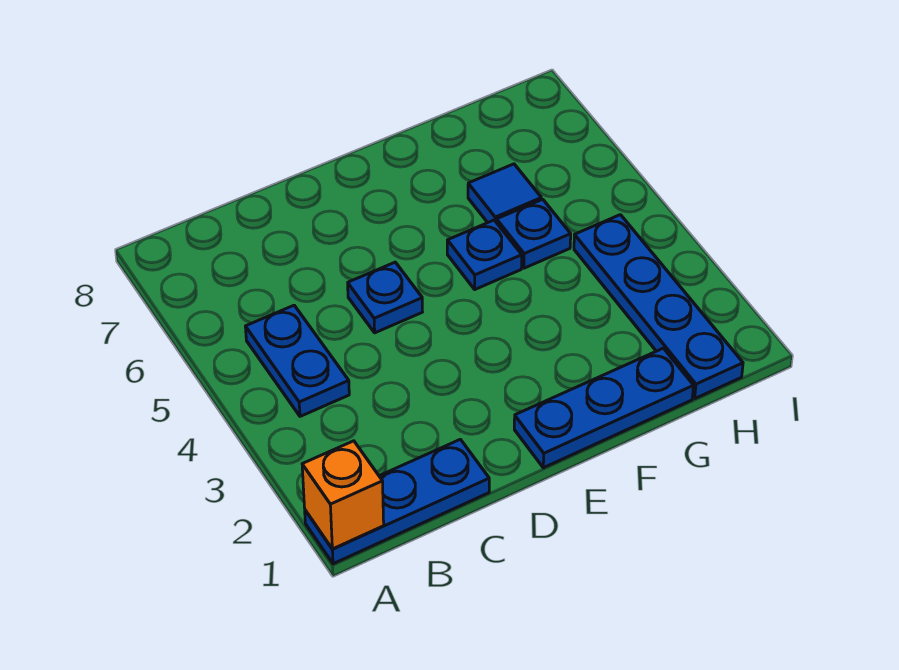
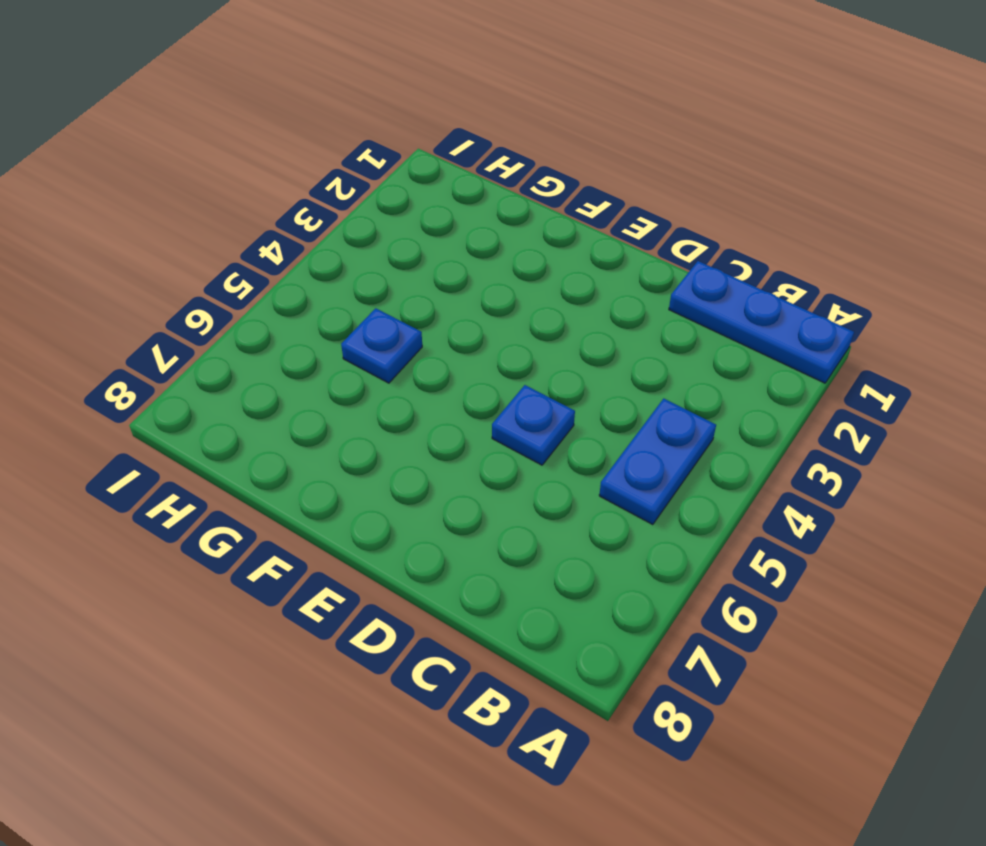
none -> blue plate E1:G1 level 1
none -> blue plate F5 level 1

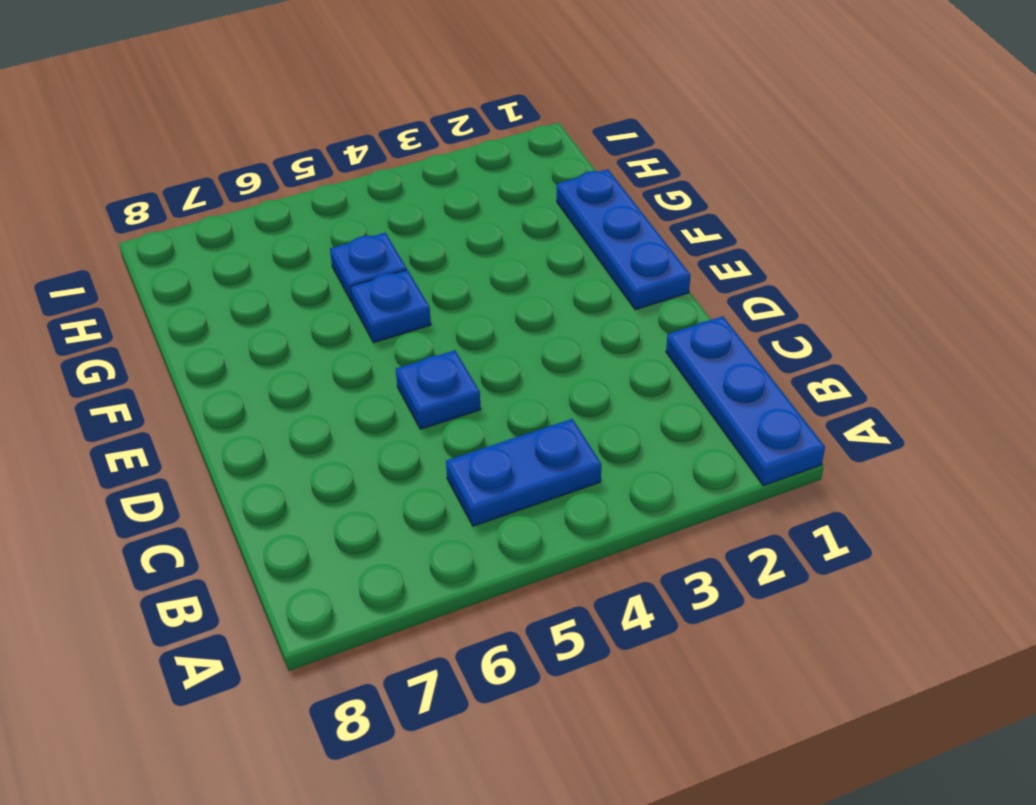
none -> blue tile G6 level 1
none -> blue plate H1:H4 level 1

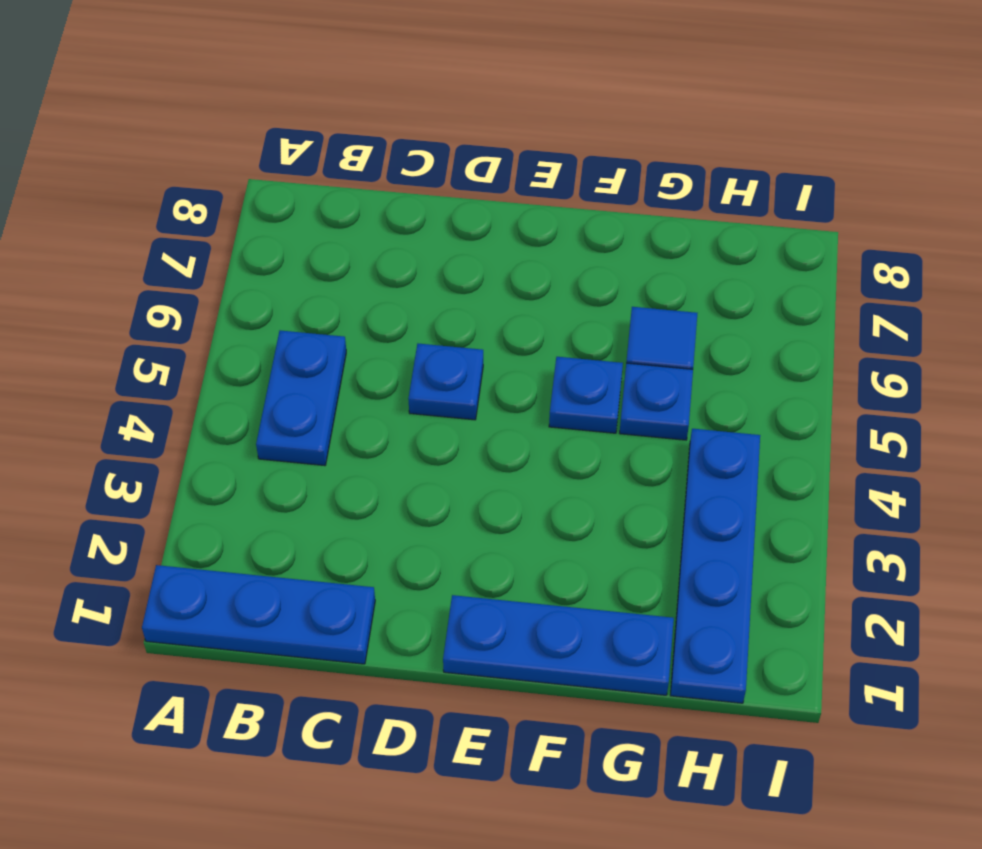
none -> orange brick A1 level 2

